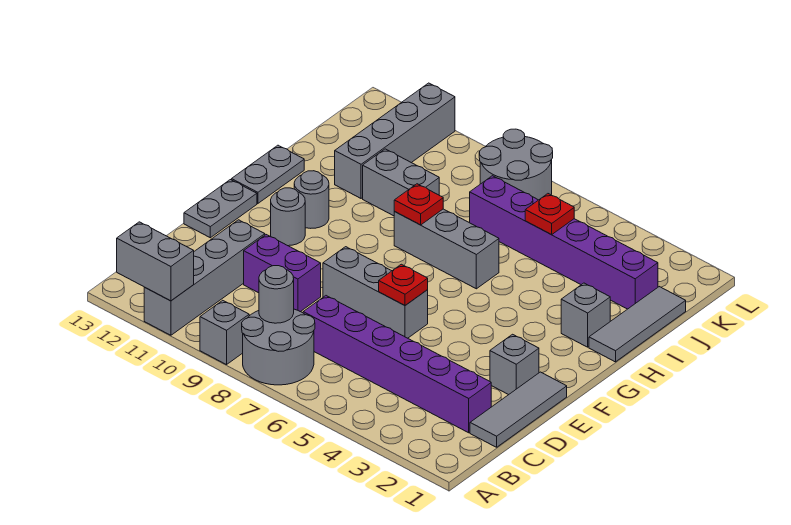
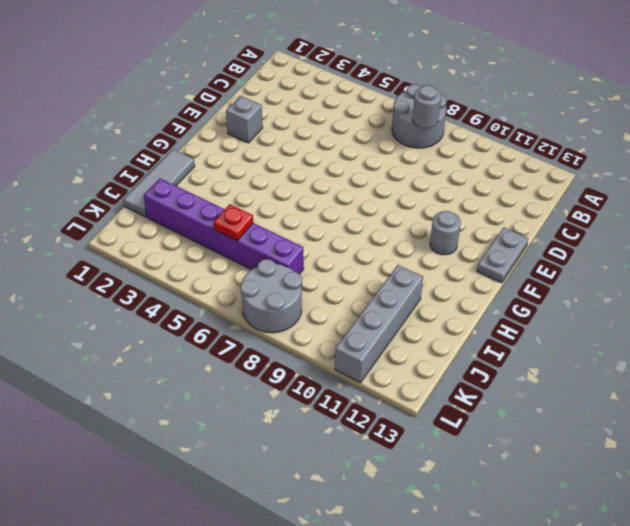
none -> grey brick A9 level 1
none -> grey brick A11:D11 level 1
none -> grey tile C1:E1 level 1

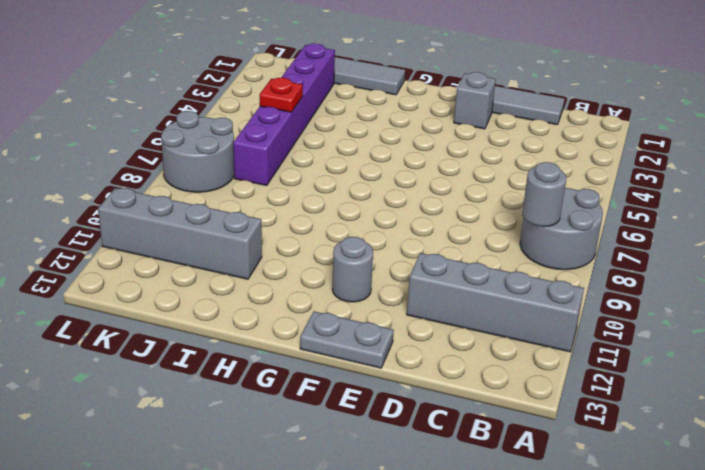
none -> grey brick A9 level 1
none -> purple brick C2:C7 level 1
none -> purple brick D9:D10 level 1

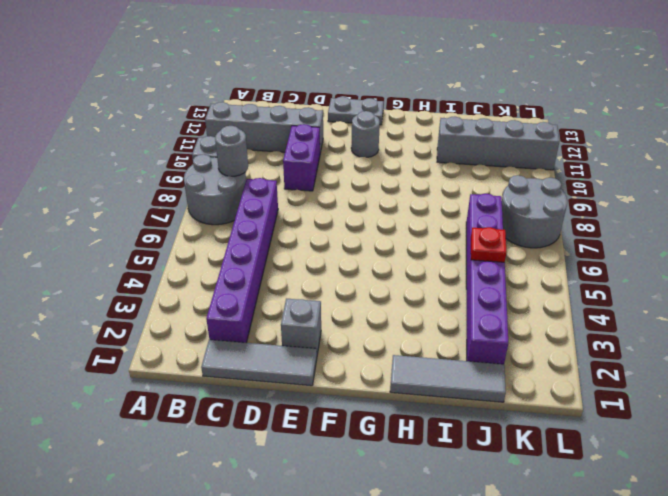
none -> grey brick E6:E8 level 1
none -> grey round brick G11 level 1
none -> grey plate G13:H13 level 1

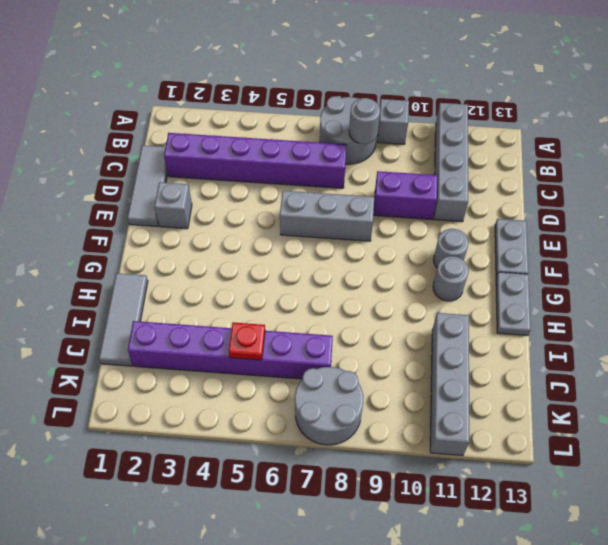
none -> grey brick H2 level 1
none -> grey brick H6:H8 level 1
none -> grey brick I9:I10 level 1

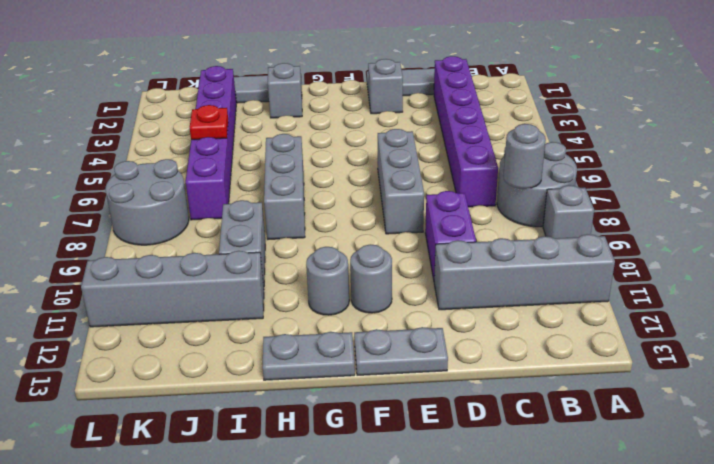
none -> grey brick A11:A12 level 2
none -> red plate E6 level 2
none -> red plate H8 level 2

